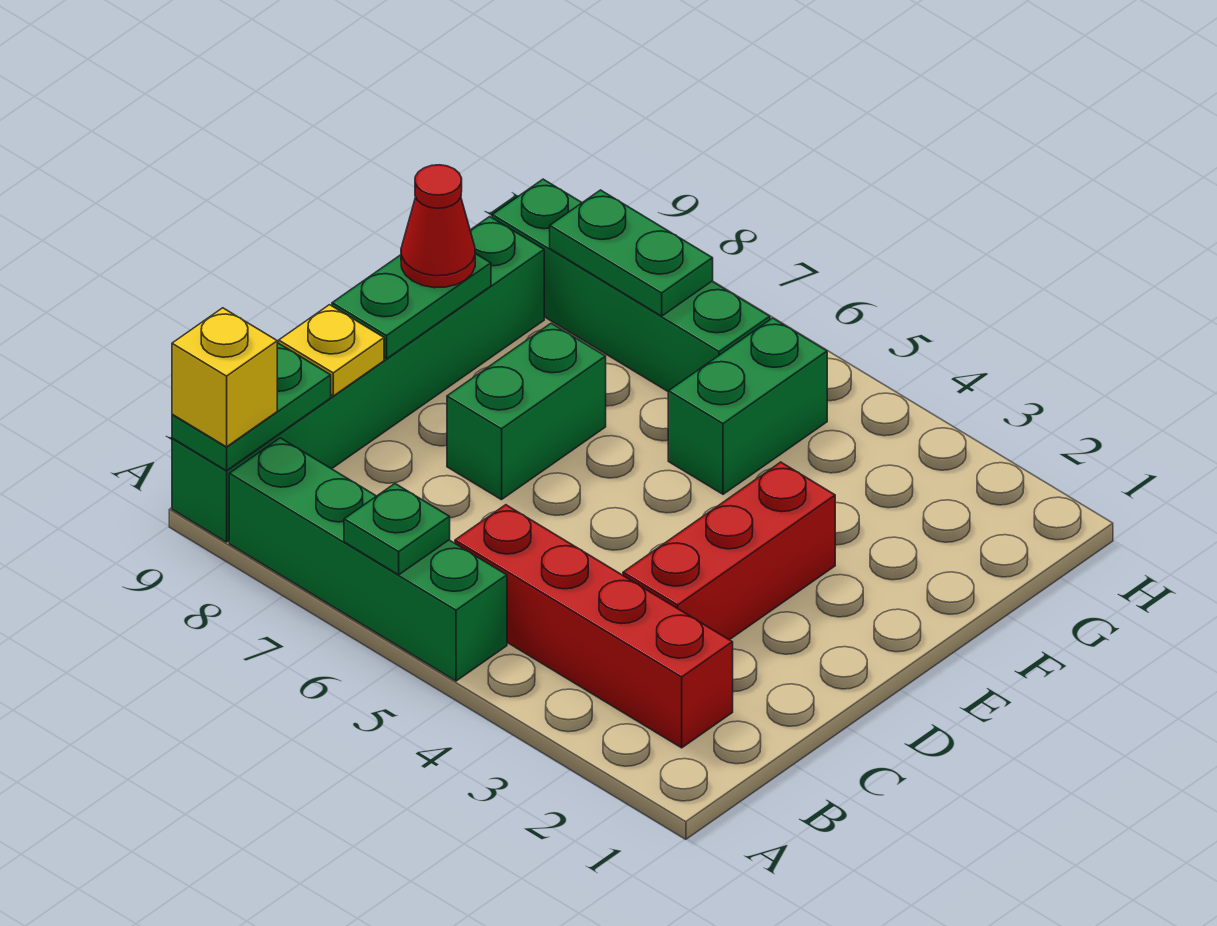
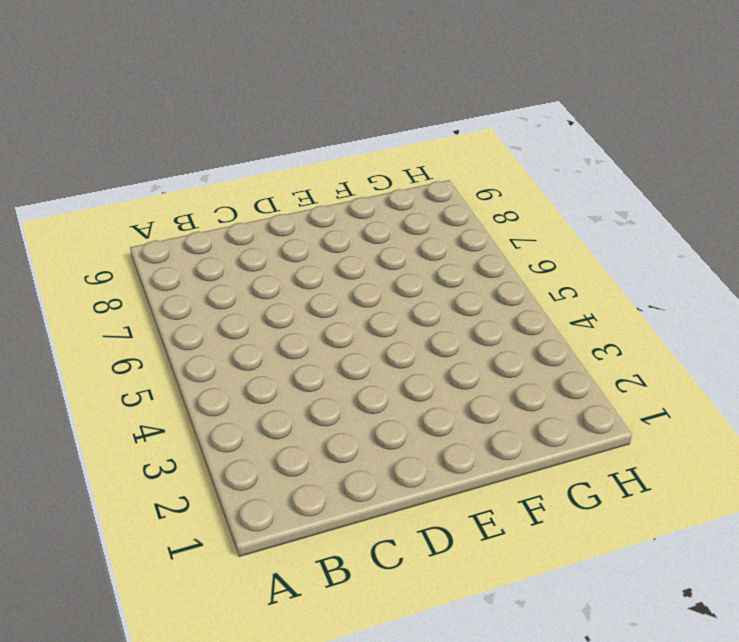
none -> green brick A5:A8 level 1
none -> green brick A9:F9 level 1
none -> red brick B2:B5 level 1

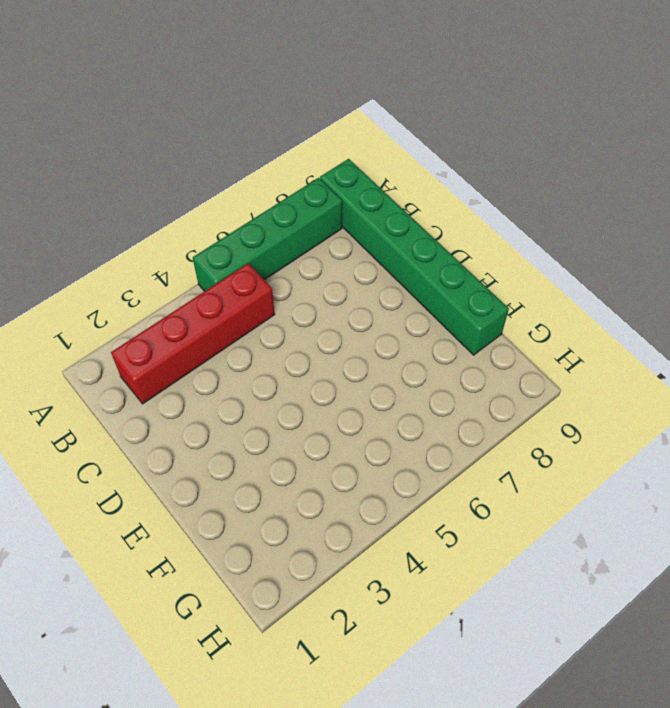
none -> red brick C3:E3 level 1
none -> green brick D7:E7 level 1
none -> green brick F5:G5 level 1

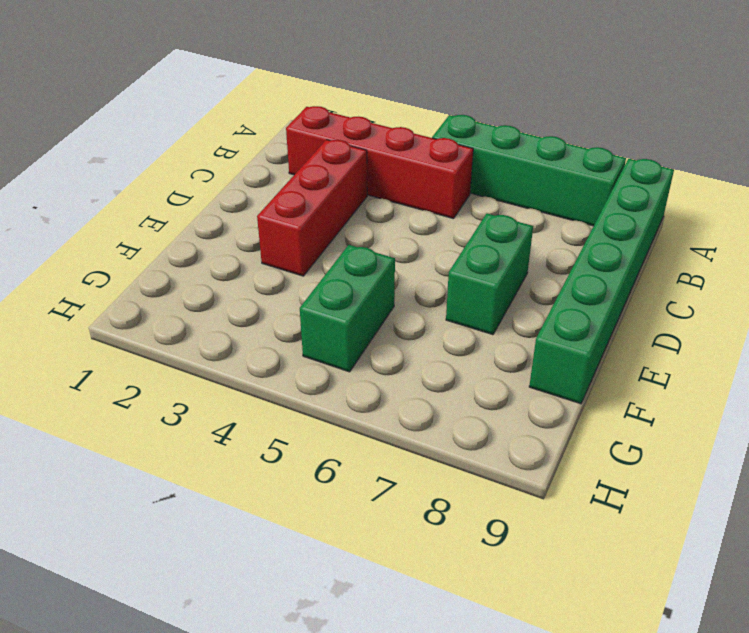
none -> green brick G6:G9 level 1
none -> green plate A6 level 2
none -> green plate A9:B9 level 2

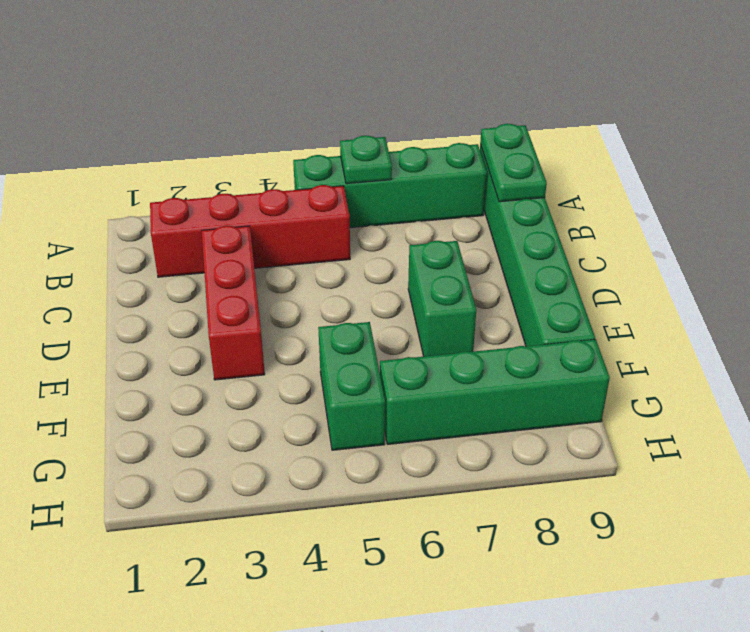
none -> yellow plate C9 level 2
none -> green plate D9:E9 level 2
none -> green plate G7:G8 level 2

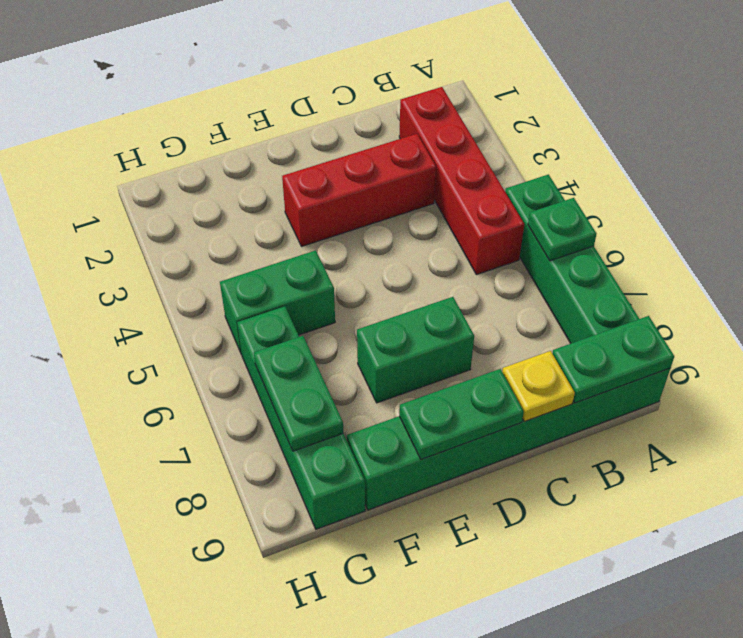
none -> yellow brick A9 level 3
none -> red cone E9 level 3

